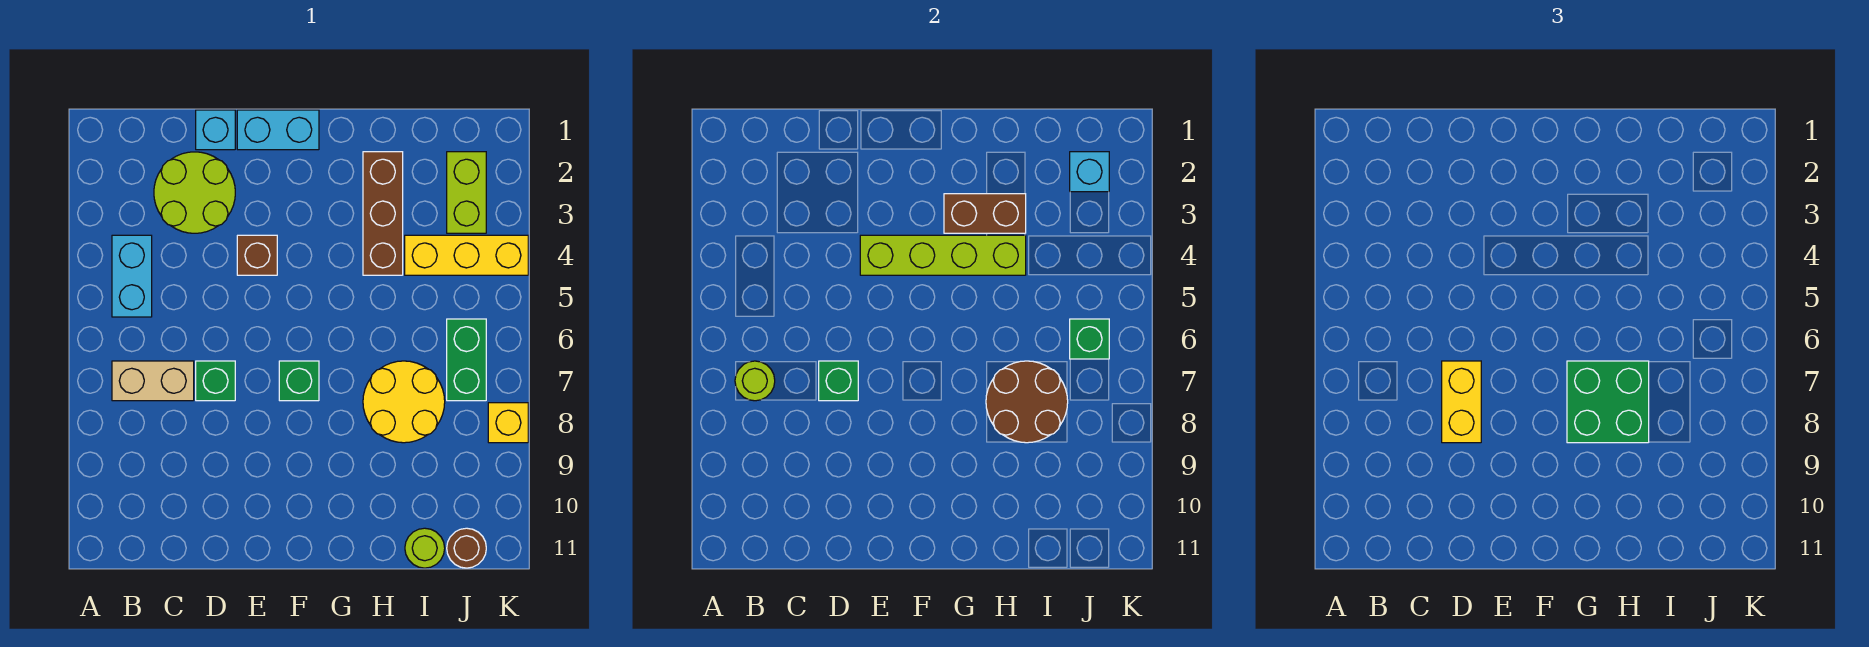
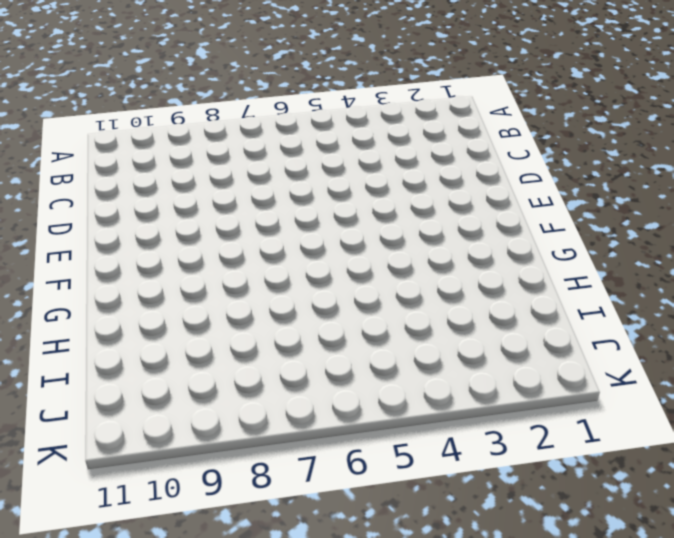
none -> cyan brick B4:B5 level 1
none -> tan brick B7:C7 level 1
none -> lime round brick C2:D3 level 1

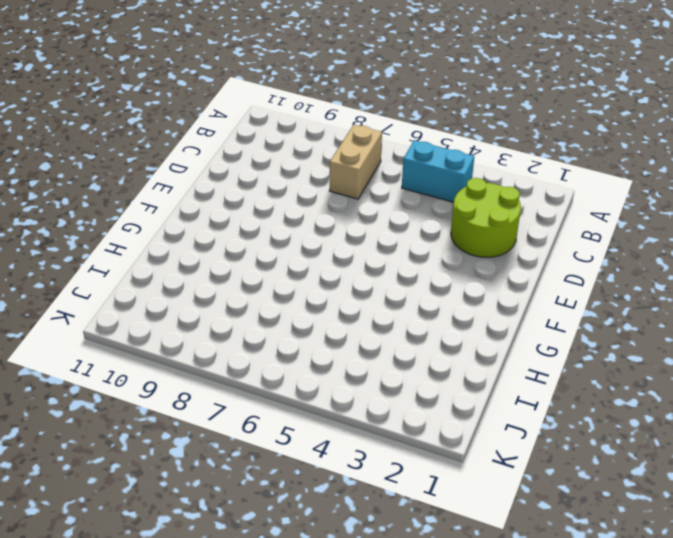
none -> cyan brick D1 level 1
none -> green brick D7 level 1
none -> cyan brick E1:F1 level 1

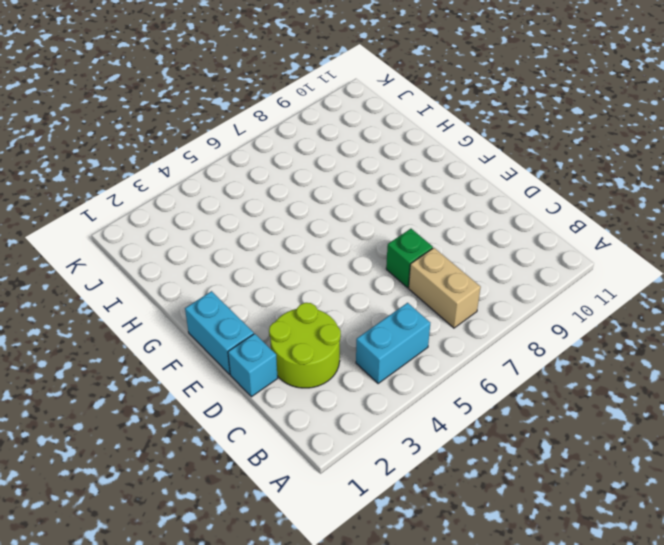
none -> brown brick E4 level 1
none -> green brick F7 level 1
none -> brown brick H2:H4 level 1

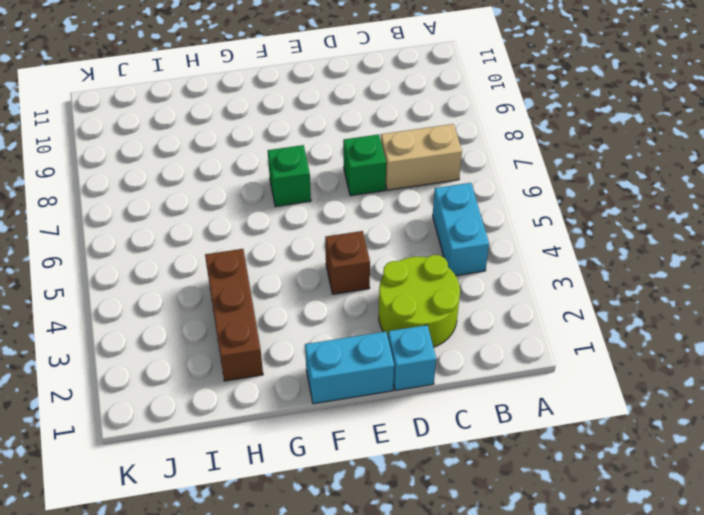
none -> yellow round brick H7:I8 level 1
none -> yellow brick I4:K4 level 1
none -> lime round brick I11 level 1

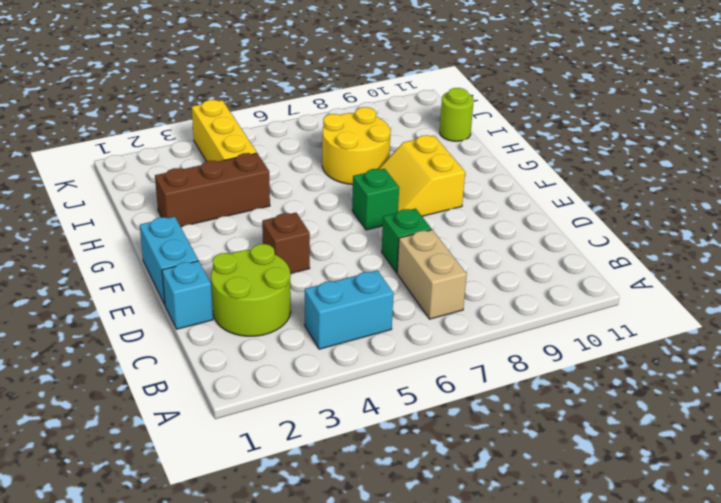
yellow slope F8:G9 level 1 top 9 -> none
none -> lime brick J2:J3 level 1
none -> green brick J6:J7 level 1
none -> brown round brick J11 level 1

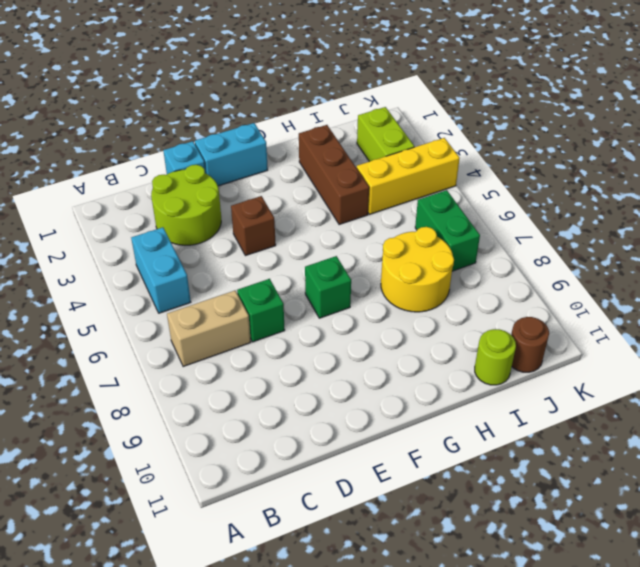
none -> yellow brick K8 level 1
none -> lime round brick B7 level 2
none -> green brick D7 level 2

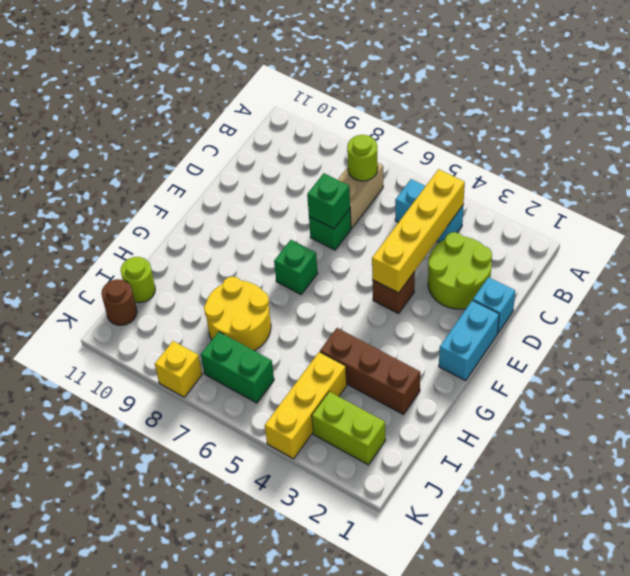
yellow brick B4:E4 level 2 -> lime brick E4:H4 level 2
none -> brown brick G3:H3 level 2
none -> brown round brick H7:I8 level 2
none -> cyan brick J2 level 2

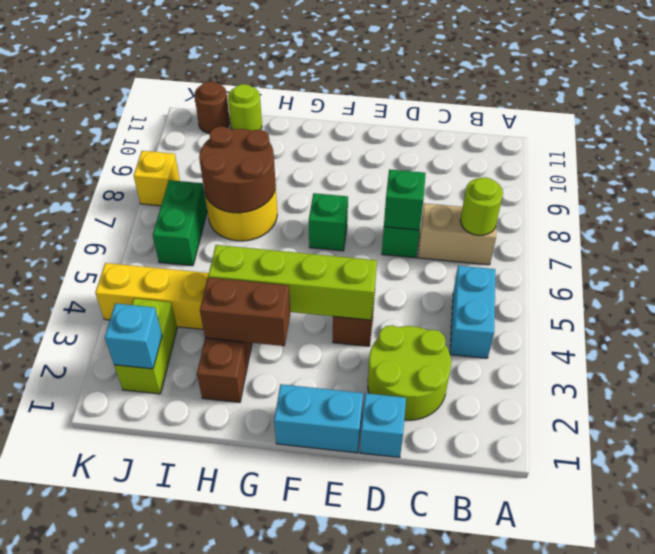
none -> green brick J6 level 2
none -> yellow brick D7:D8 level 3
none -> green brick G7:H8 level 3

